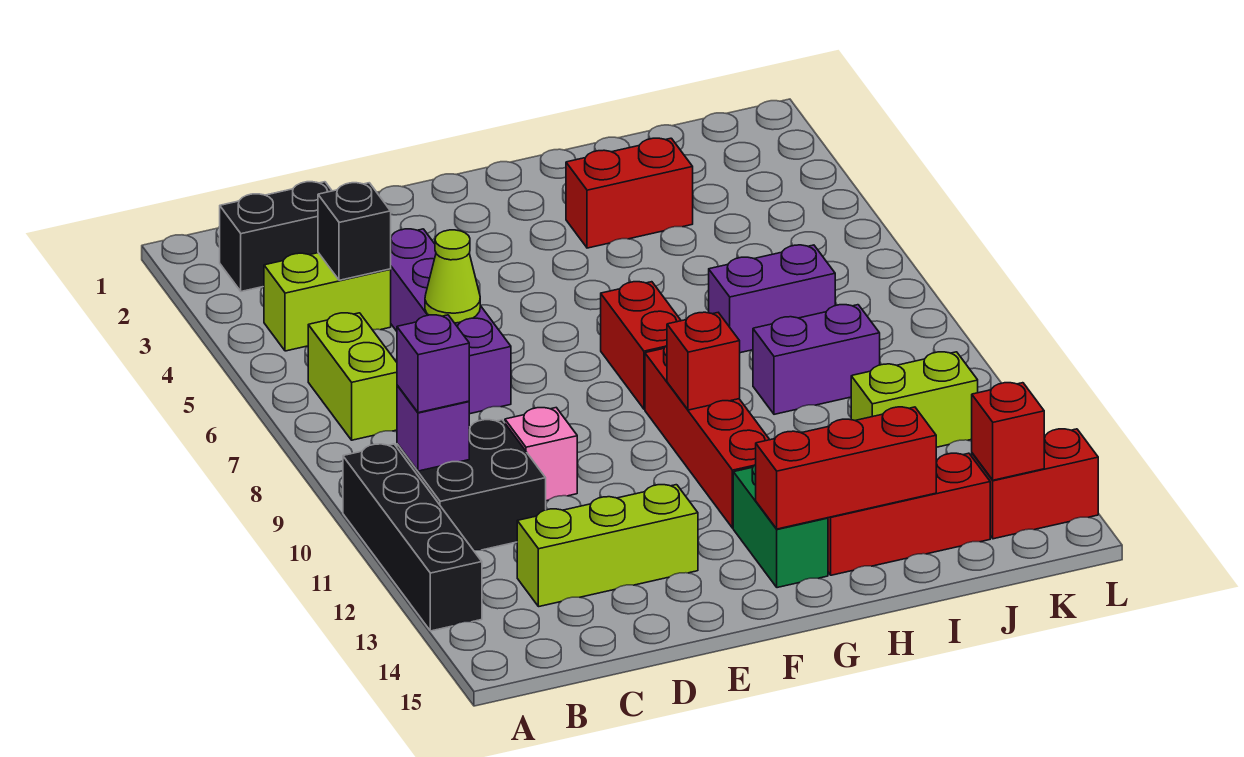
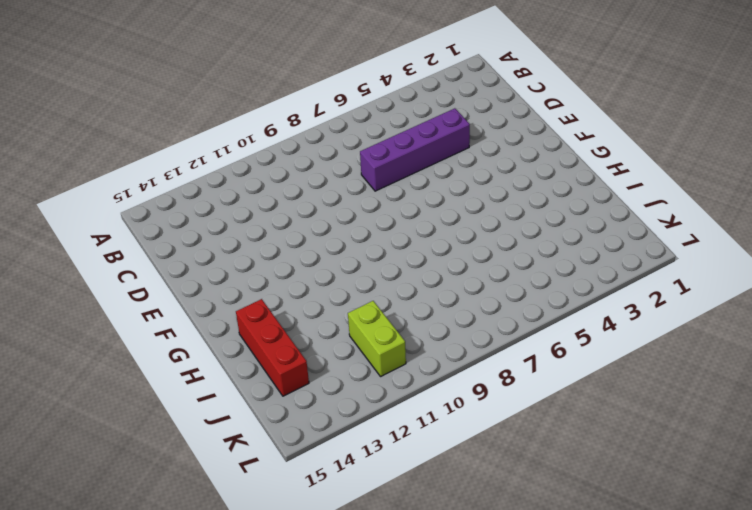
none -> black brick A10:A13 level 1
none -> black brick B2:C2 level 1
none -> lime brick B4:C4 level 1

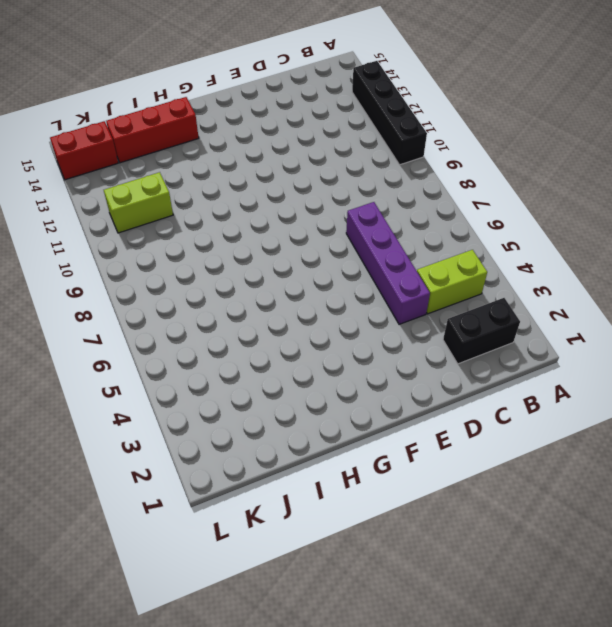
none -> lime brick B6:B7 level 1
none -> black brick B10:C11 level 1
none -> lime brick C13:E13 level 1

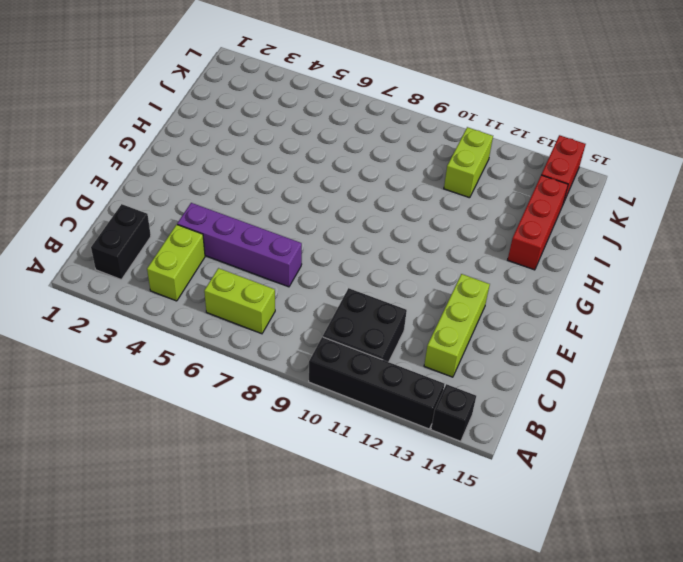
black brick A14 level 1 -> black brick C4 level 2
none -> pink brick D10 level 1
none -> red brick G7:G8 level 1
none -> red brick G9:G12 level 1

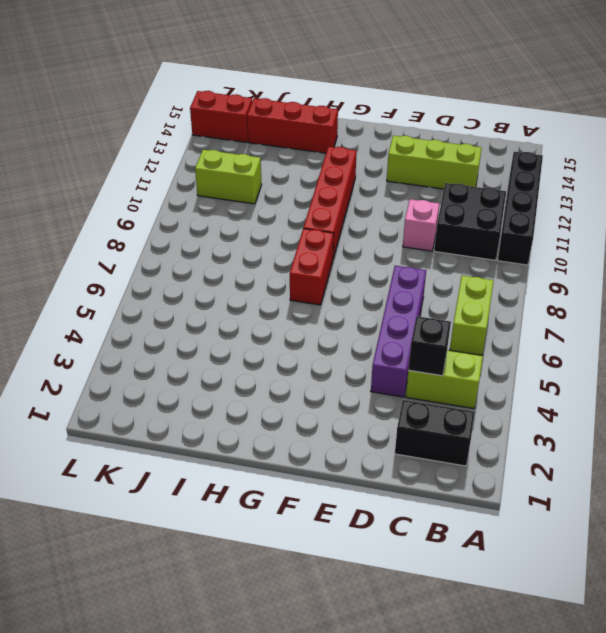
none -> green brick G13:G14 level 1
none -> red brick H3:I3 level 1
none -> purple brick I7:J7 level 1

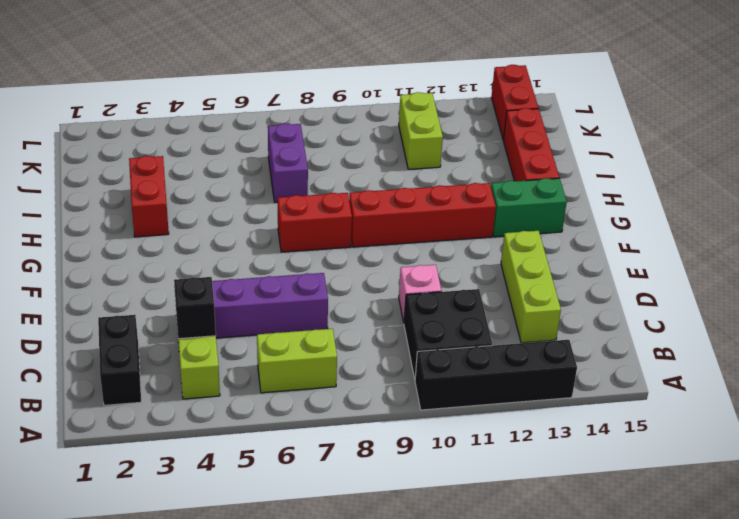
none -> purple brick I9:J9 level 1
none -> purple brick B10 level 2
none -> lime cone D6 level 2

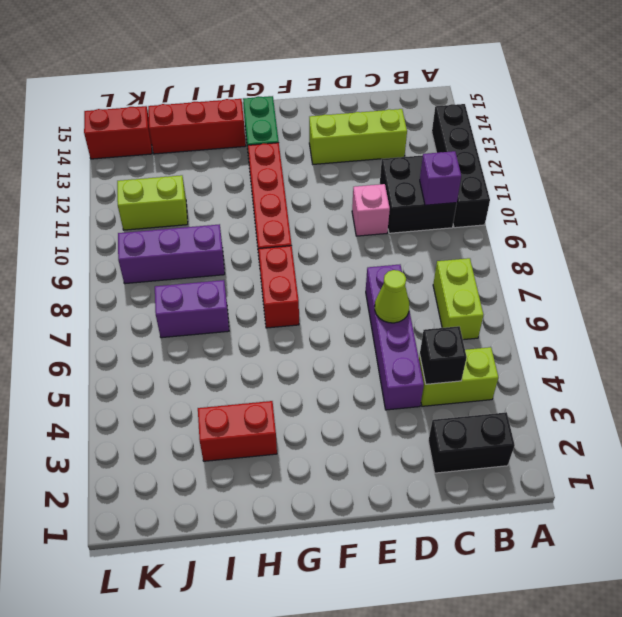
purple brick I9:K9 level 1 -> purple brick I9:J9 level 1
none -> red brick G10 level 2
none -> red brick G14:I14 level 2
none -> red brick K14 level 2

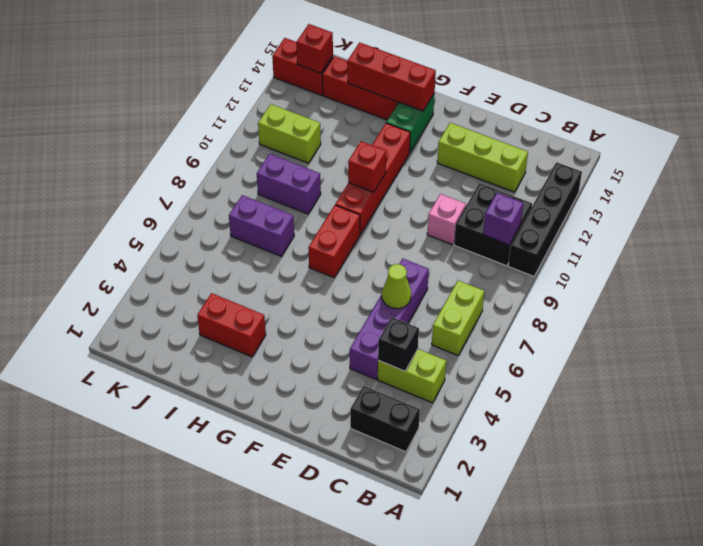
none -> purple brick B10 level 3

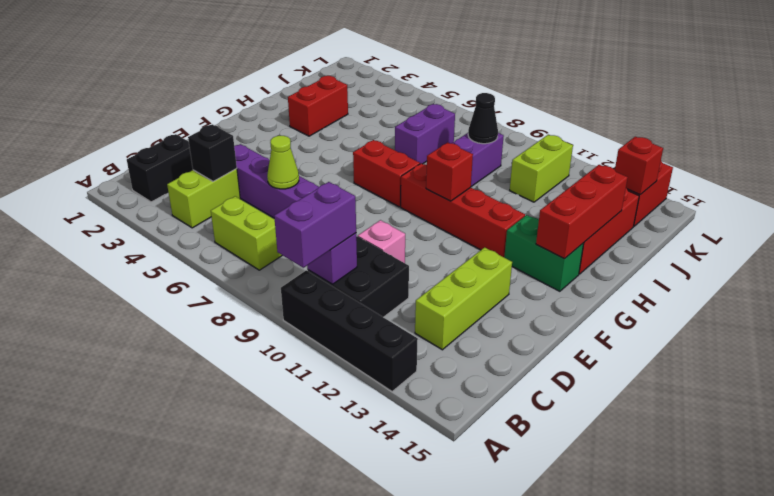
purple brick A10:B10 level 3 -> purple brick B10 level 3
black cone J9 level 2 -> none

